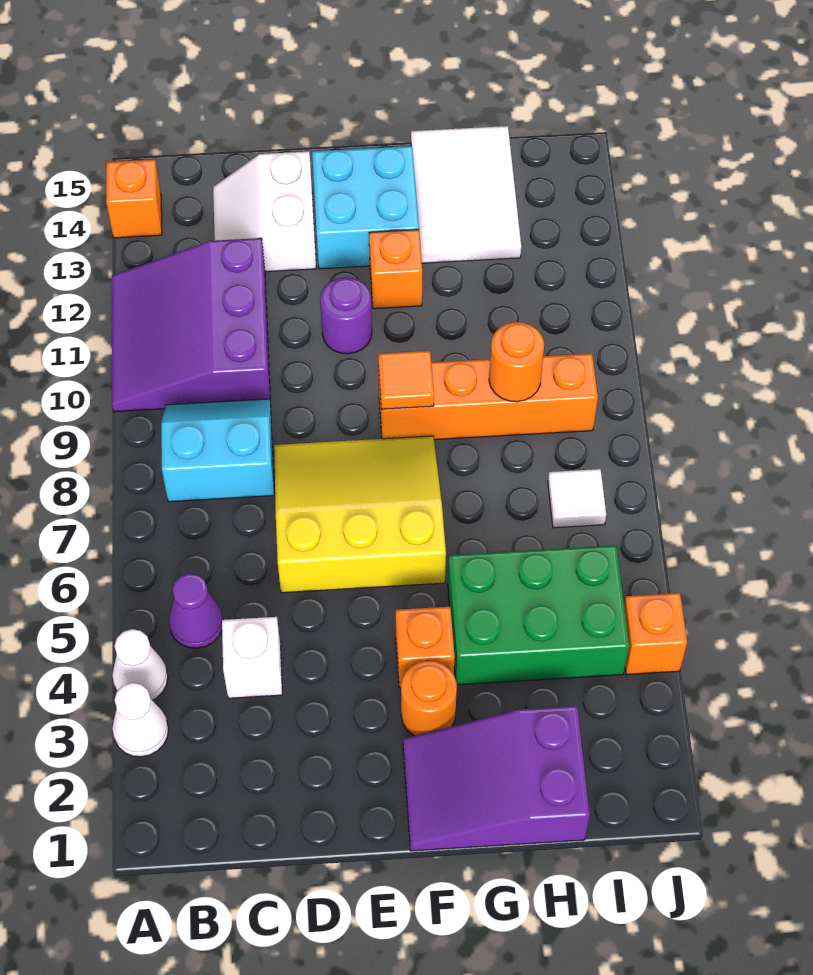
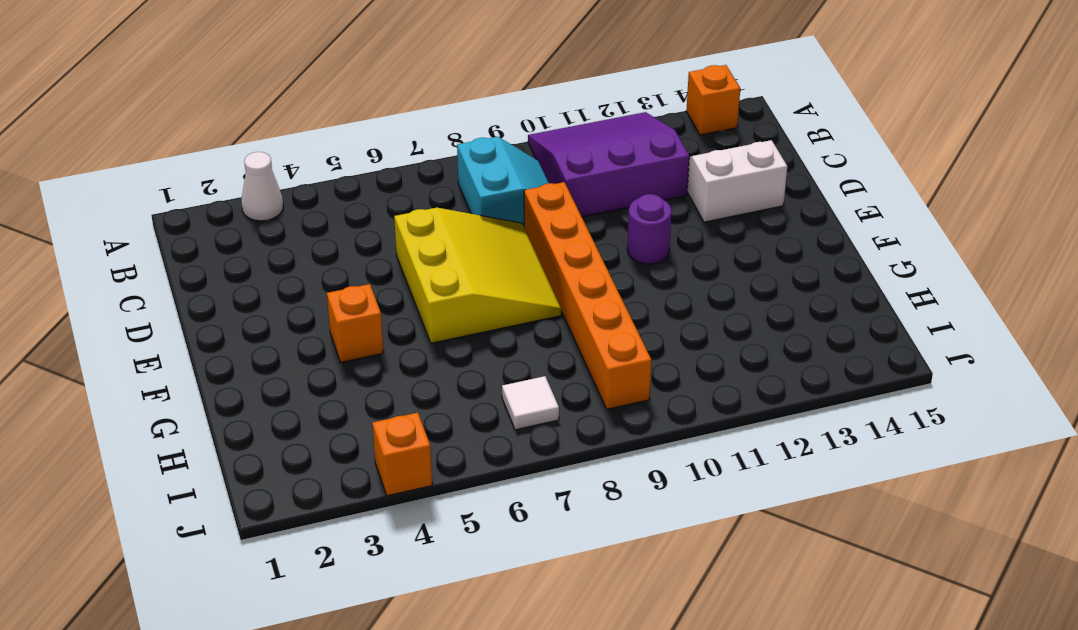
orange brick D9:I9 level 1 -> orange brick F9:I9 level 1
none -> white cone A4 level 1
none -> purple cone B5 level 1
none -> white brick C4 level 1

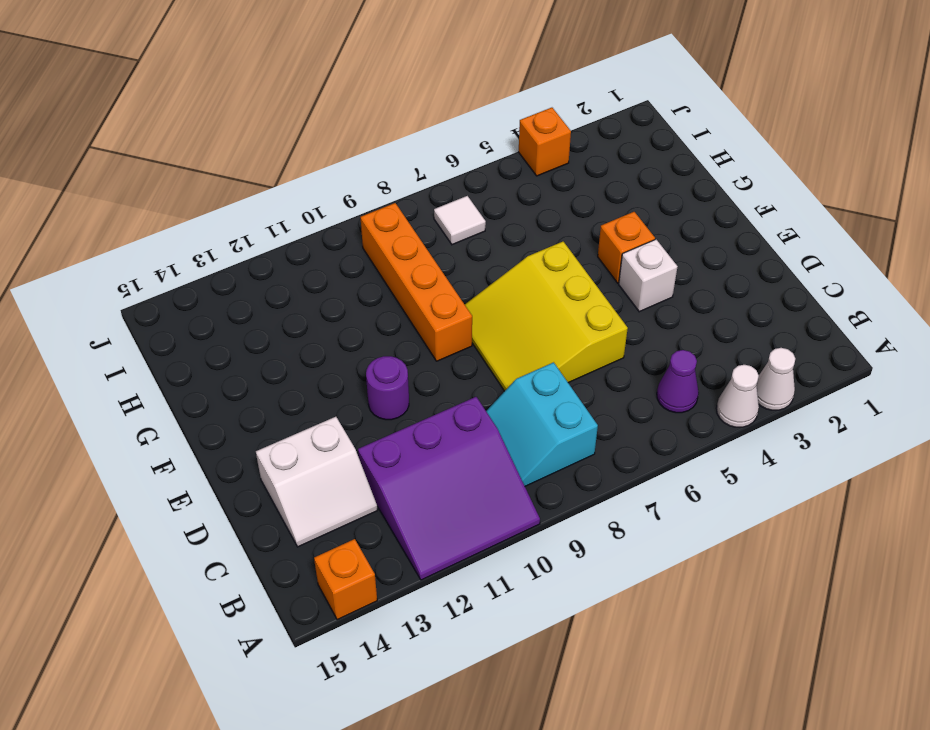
white brick E4 level 1 -> white brick C4 level 1
none -> cyan brick E13:F14 level 1
none -> purple slope F1:H2 level 1 top H
none -> orange round brick F3 level 1

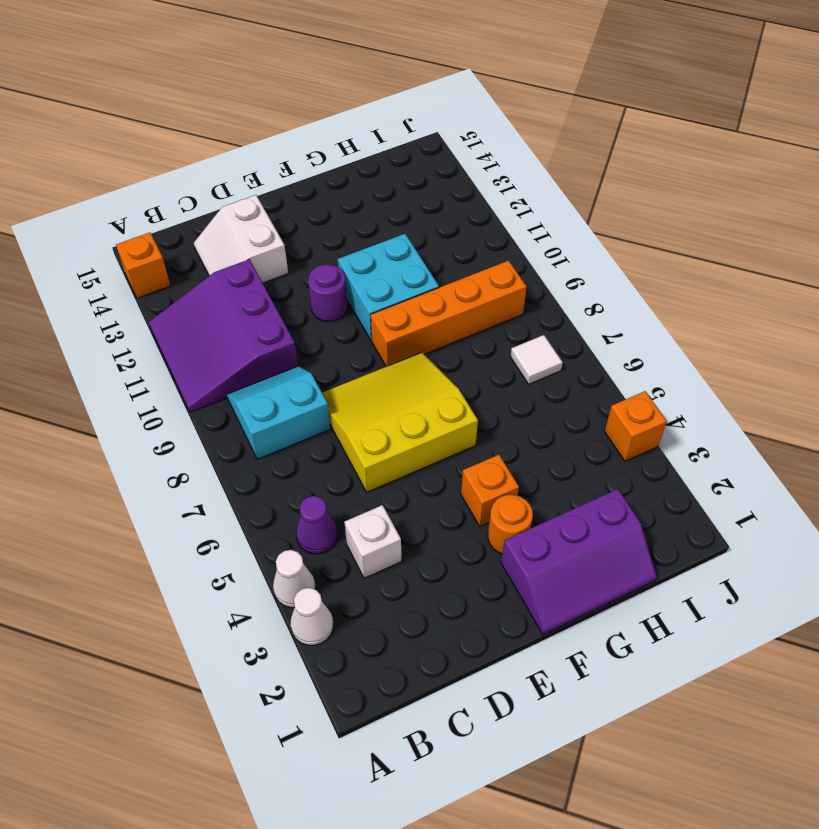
purple slope F1:H2 level 1 top 2 -> purple slope F1:H2 level 1 top H
cyan brick F10:G11 level 1 -> cyan brick E13:F14 level 1
none -> orange brick F12 level 1
none -> green brick G4:I5 level 1
none -> white tile G13:H15 level 1

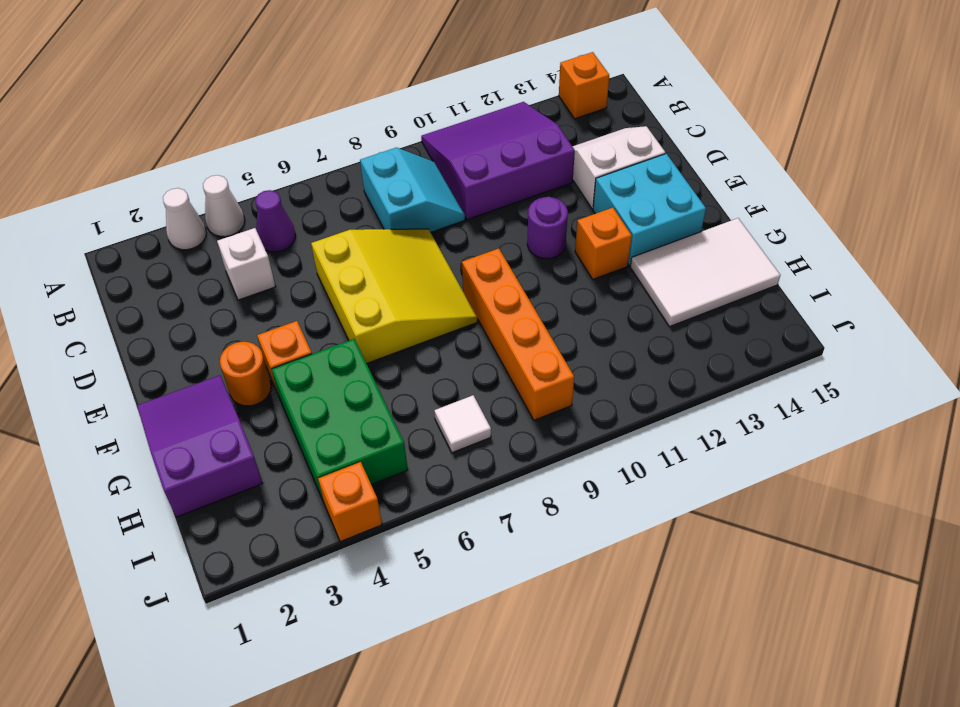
none -> orange tile F9 level 2
none -> orange round brick H9 level 2

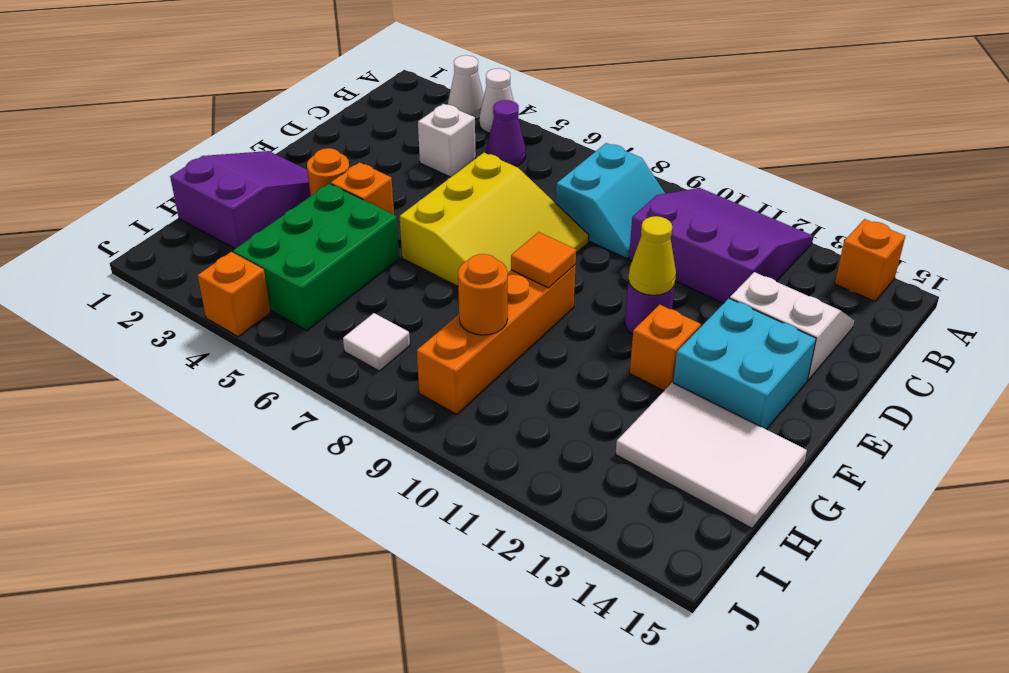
yellow cone E11 level 2 -> none

